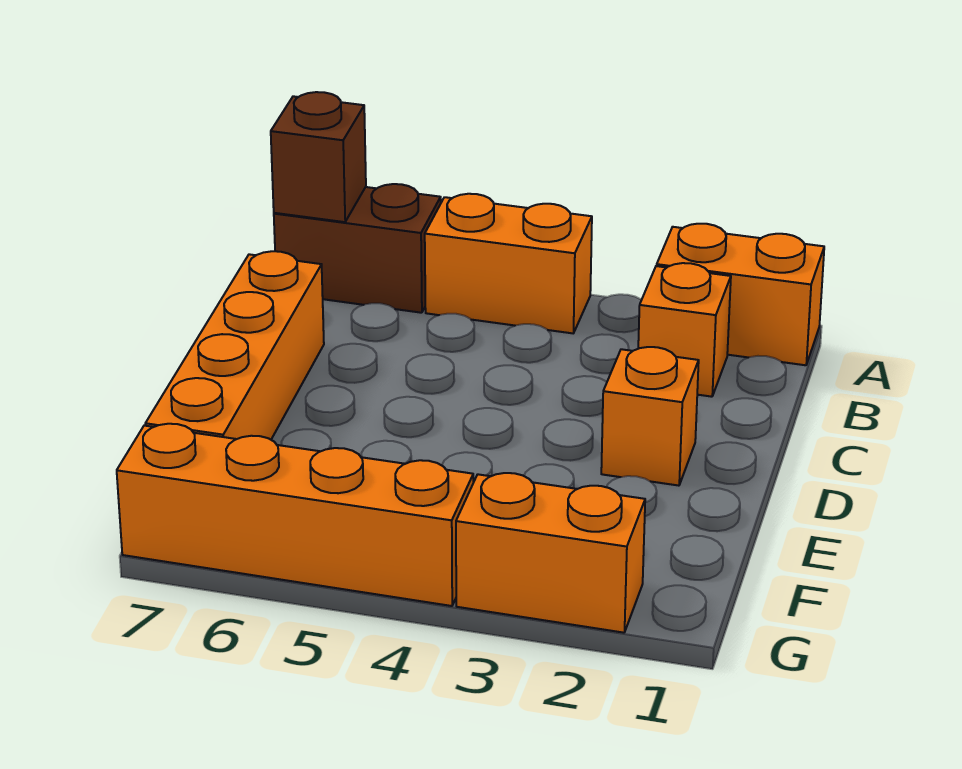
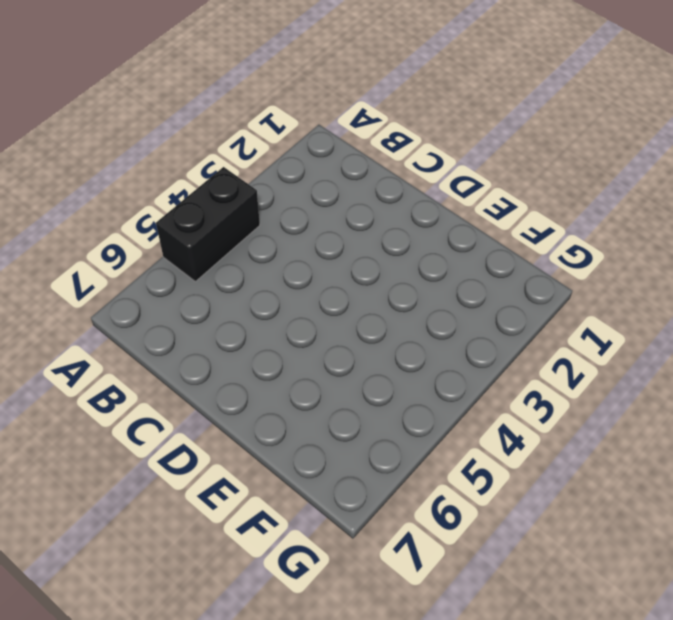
black brick A4:A5 level 1 -> orange brick A4:A5 level 1
none -> orange brick A1:A2 level 1
none -> brown brick A6:A7 level 1

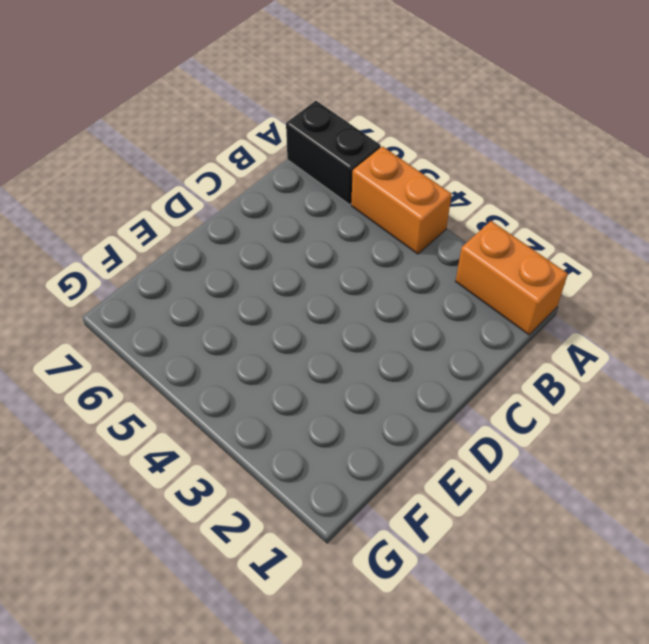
black brick A6:A7 level 1 -> brown brick A6:A7 level 1
none -> orange brick B2 level 1
none -> orange brick C7:F7 level 1

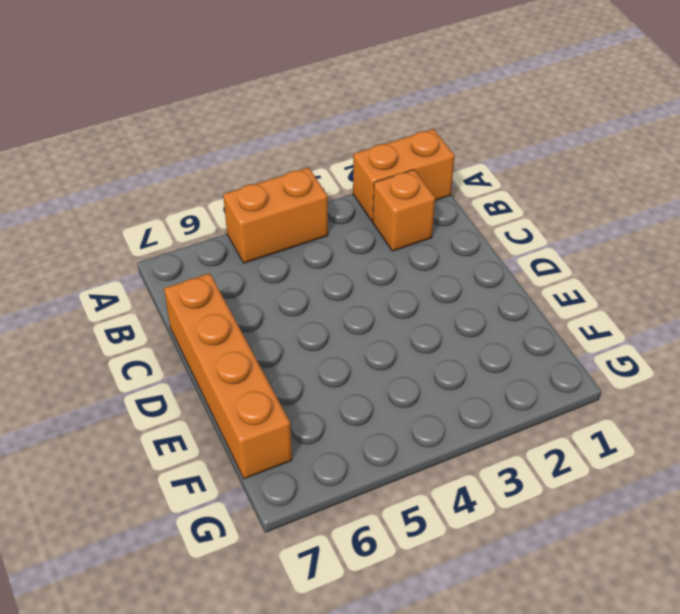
none -> brown brick A6:A7 level 1
none -> orange brick D2 level 1

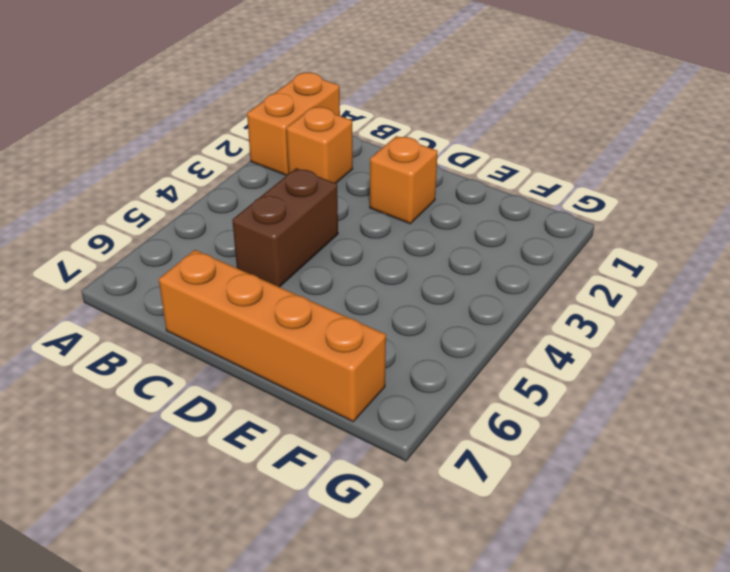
brown brick C4:C5 level 1 -> brown brick A6:A7 level 1
none -> orange brick A4:A5 level 1
none -> orange brick G2:G3 level 1

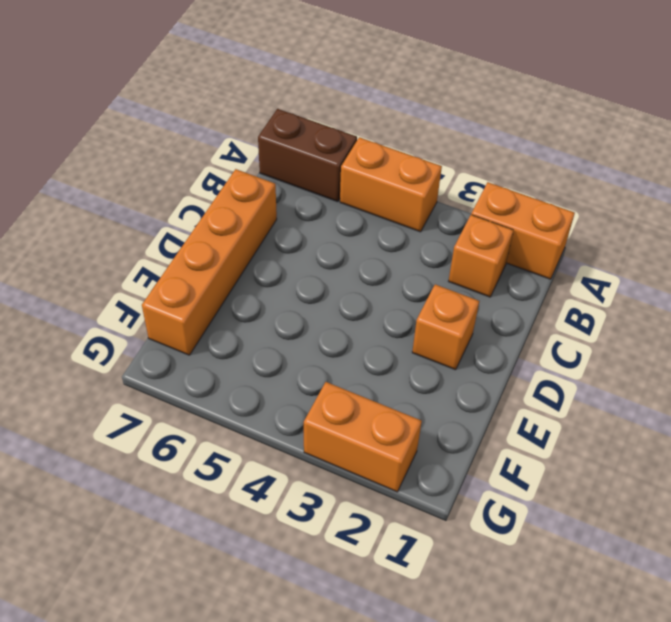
none -> orange brick G4:G7 level 1
none -> brown brick A7 level 2

